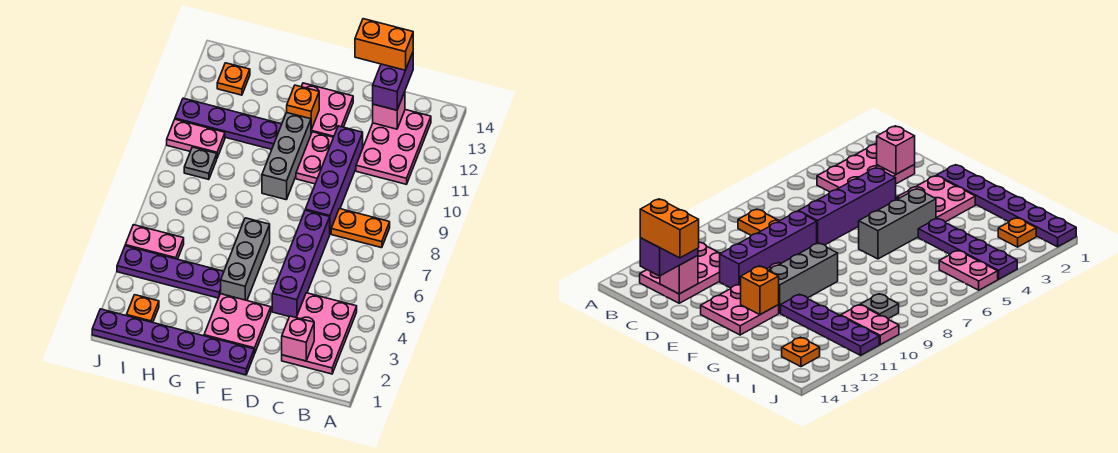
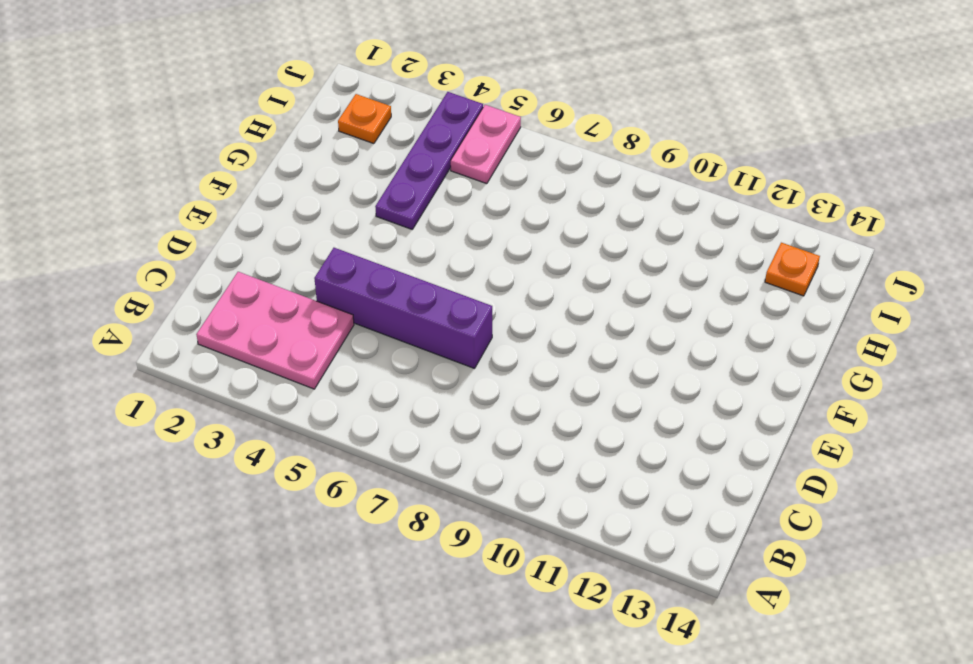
none -> orange plate B8:C8 level 1
none -> pink plate B11:C13 level 1
none -> purple brick D8:D11 level 1

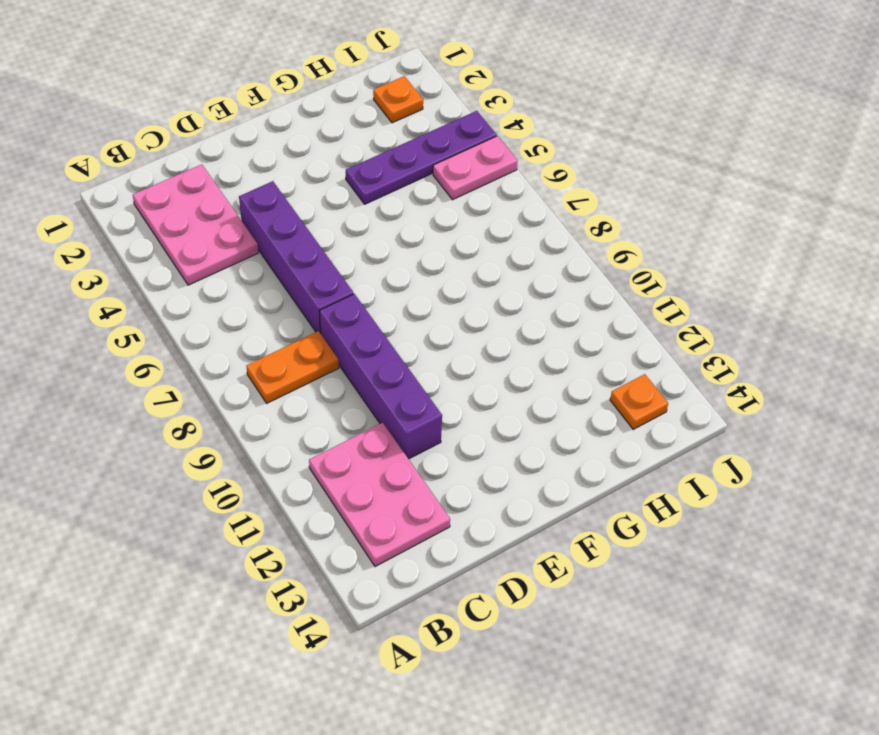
none -> purple plate E1:J1 level 1
none -> pink plate E2:F3 level 1
none -> pink plate E10:E11 level 1

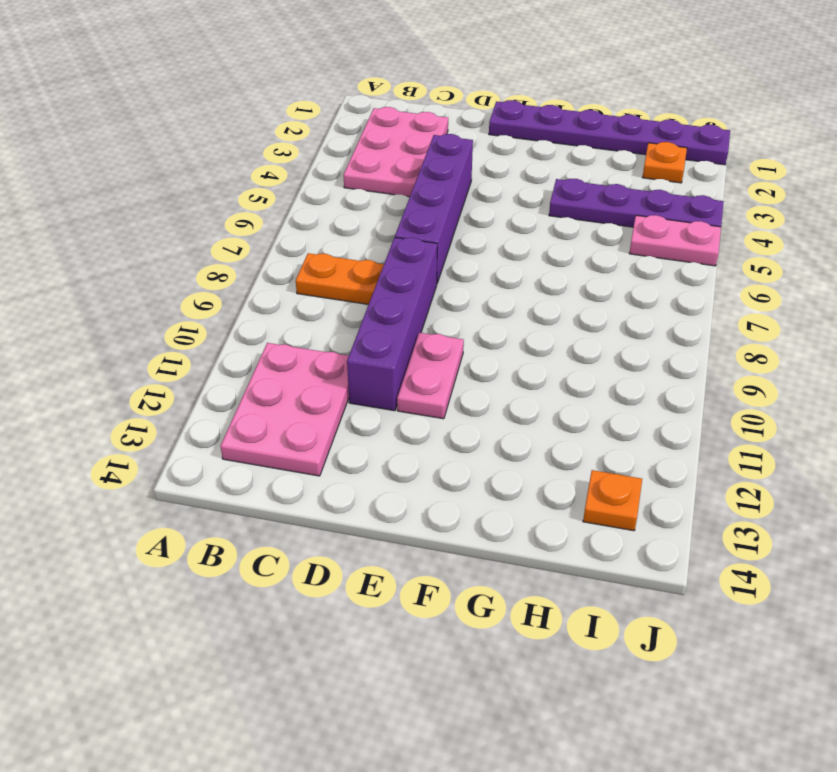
none -> pink plate E2:F3 level 1
none -> pink plate E12:F13 level 1
none -> grey brick F4:F6 level 1

